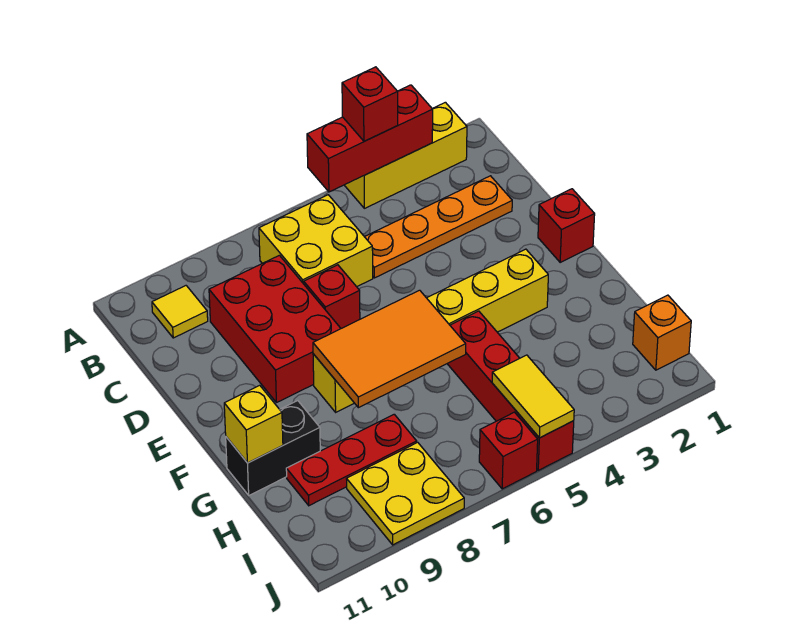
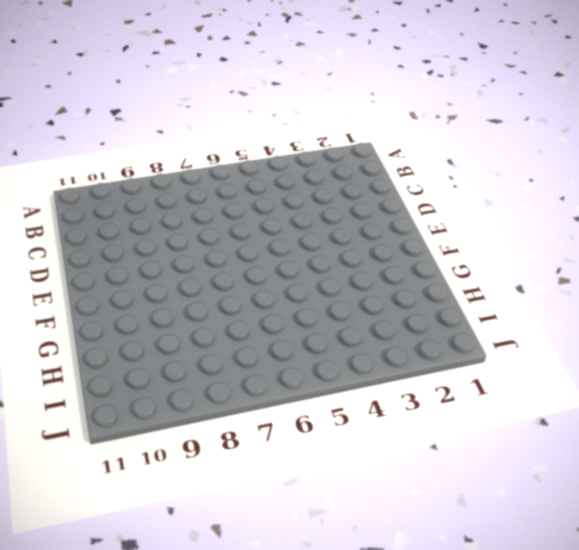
none -> yellow brick A2:A4 level 1
none -> yellow brick B6:C7 level 1
none -> yellow tile B10 level 1

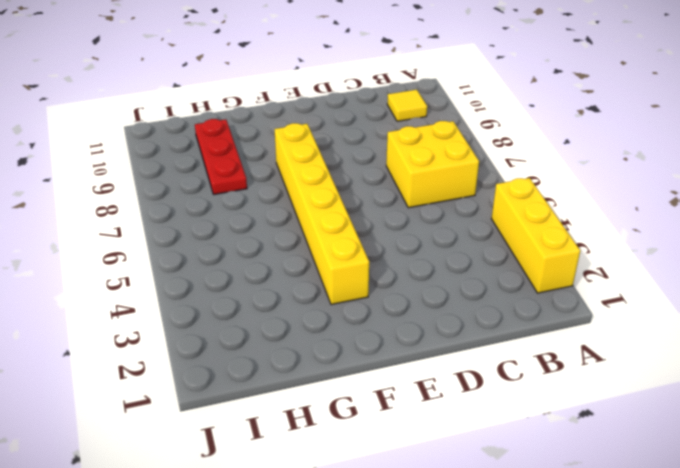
none -> orange plate C2:C5 level 1
none -> red brick C8:E9 level 1
none -> red brick D7 level 1

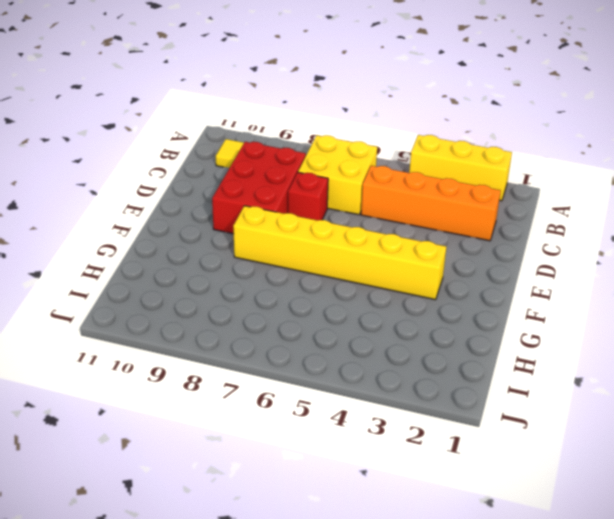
orange brick C2:C5 level 1 -> orange plate C2:C5 level 1
none -> red brick E1 level 1
none -> red brick G5:J5 level 1
none -> black brick G10:G11 level 1

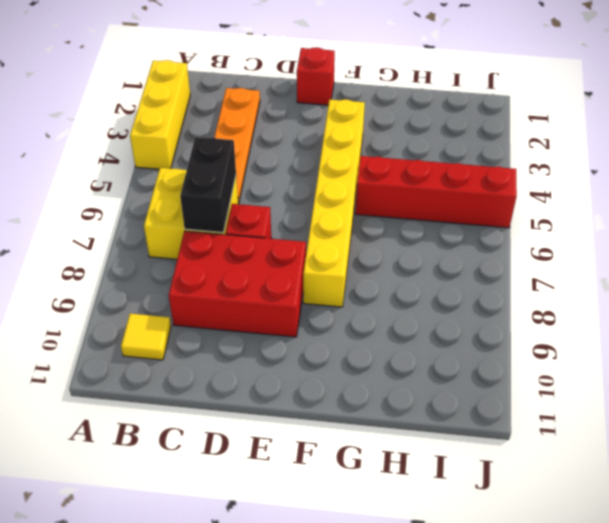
black brick C6:C7 level 2 -> black brick G10:G11 level 1
none -> red plate H8:H10 level 1
none -> orange brick I1 level 1
none -> yellow plate I8:J9 level 1

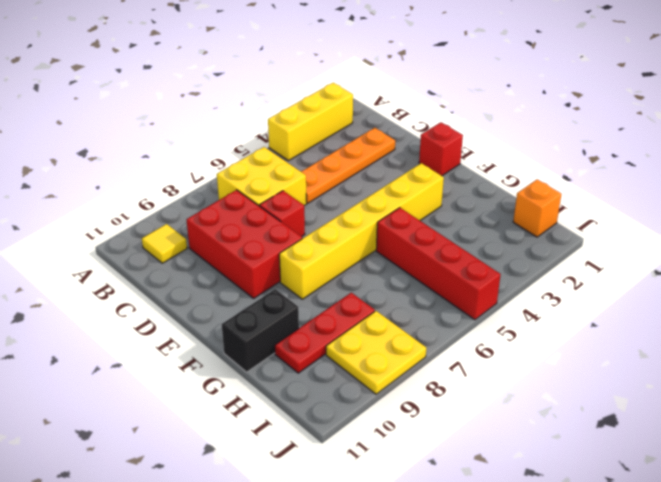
none -> red brick J6 level 1
none -> red brick A3:A5 level 2
none -> orange tile F6:G8 level 2

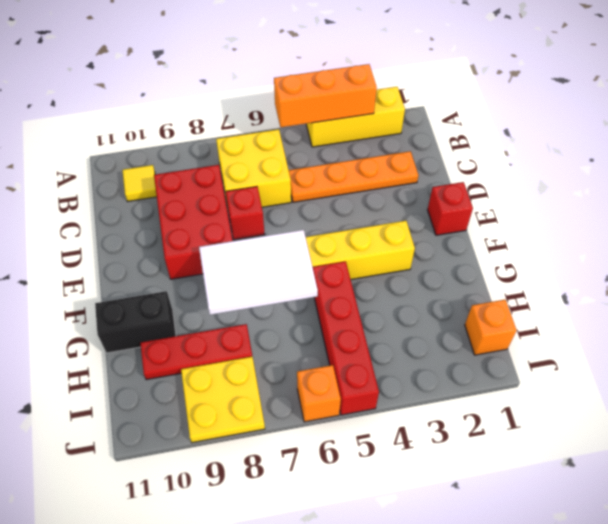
orange brick A3:A5 level 2 -> red brick A3:A5 level 2
white tile F6:G8 level 2 -> orange tile F6:G8 level 2
orange brick J6 level 1 -> red brick J6 level 1
none -> yellow brick G11 level 2
none -> yellow tile I5:J5 level 2
none -> red brick A4 level 3

